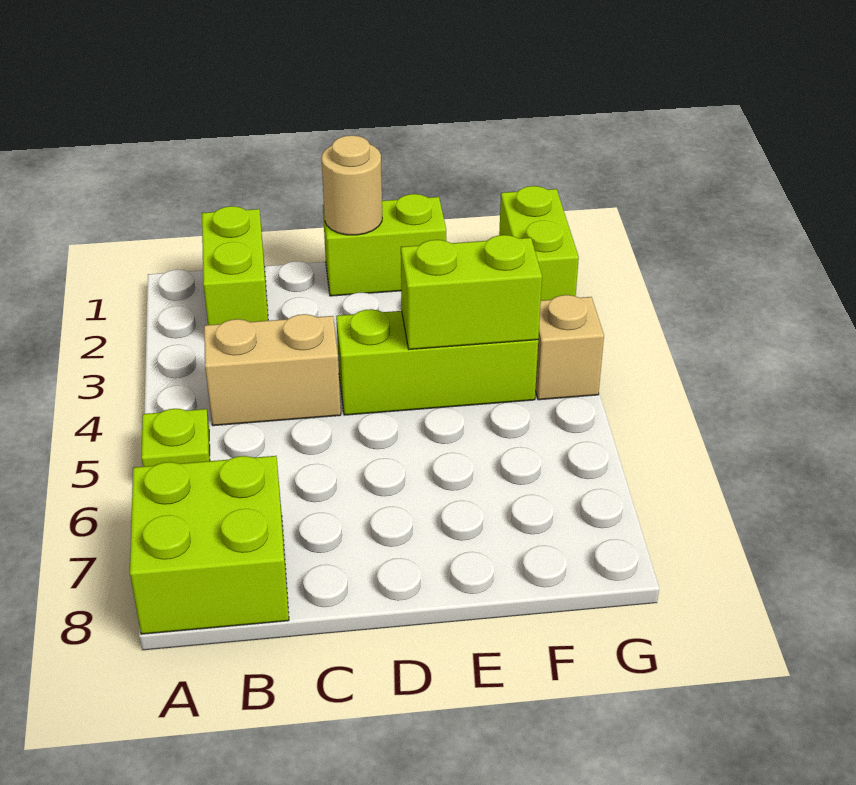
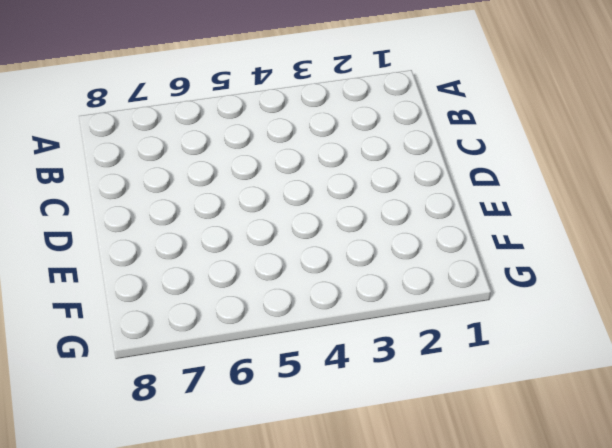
none -> lime plate A5 level 1
none -> lime brick A7:B8 level 1

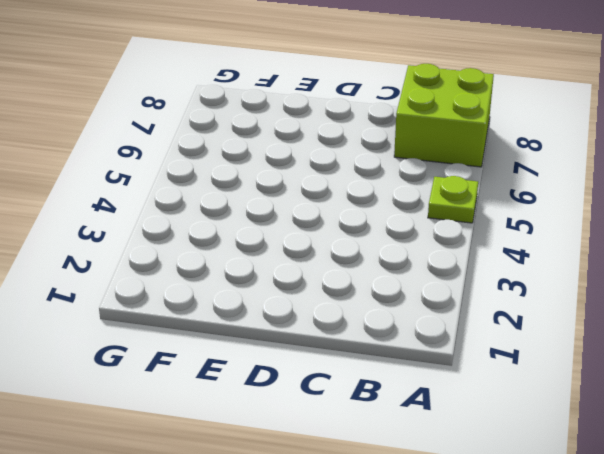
none -> lime brick B1:B2 level 1
none -> tan brick B4:C4 level 1

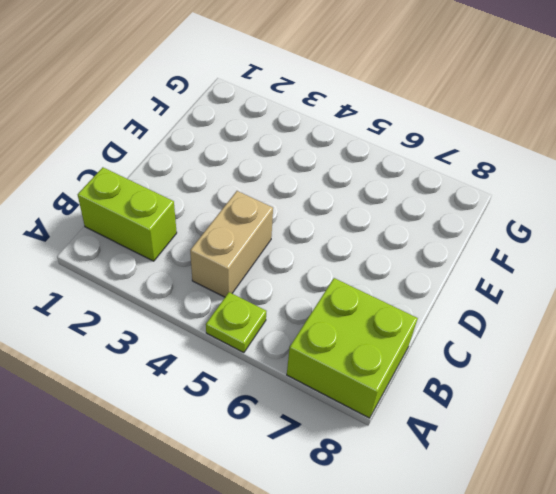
none -> lime brick D1:E1 level 1
none -> lime brick D4:F4 level 1

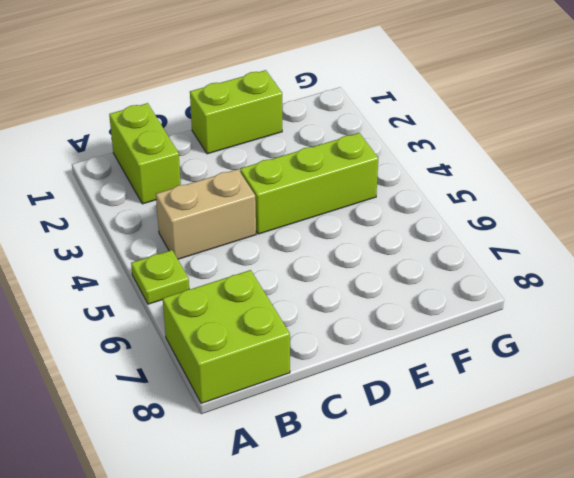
none -> lime brick G1:G2 level 1
none -> tan brick G4 level 1

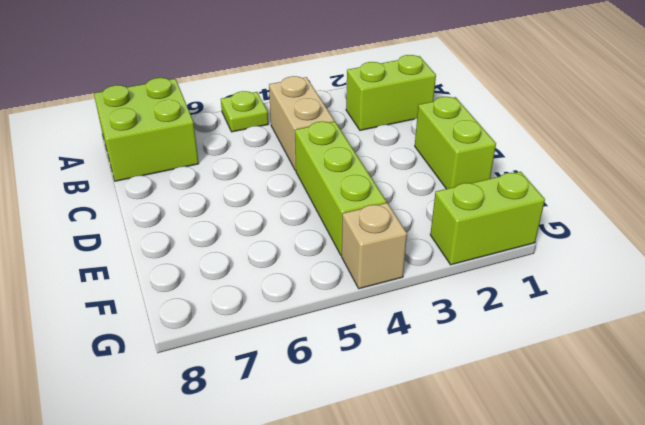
none -> tan round brick D1 level 2
none -> lime brick E4:F4 level 2

